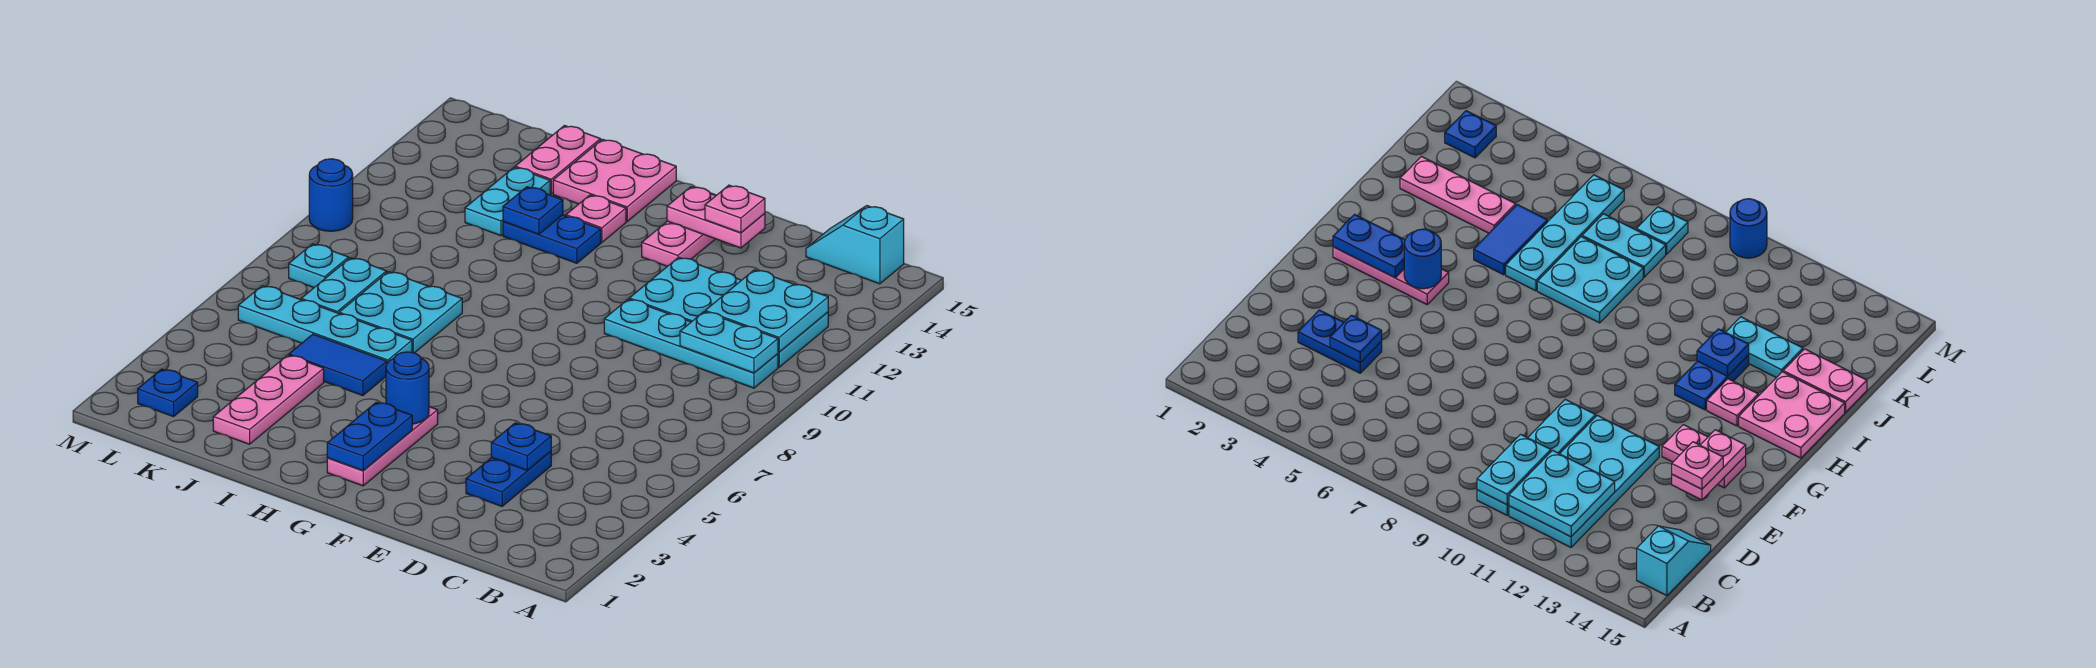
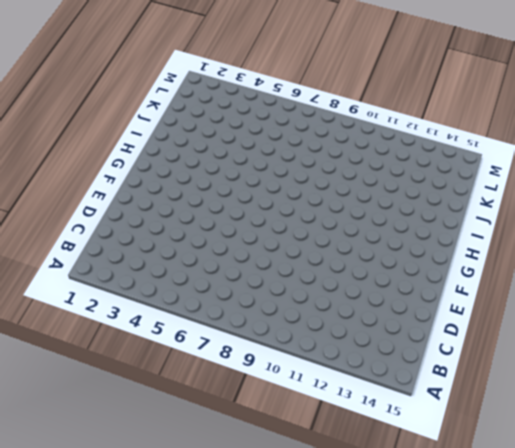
none -> cyan plate B10:E10 level 1
none -> cyan plate B11:E12 level 1
none -> cyan slope B15:C15 level 1 top B

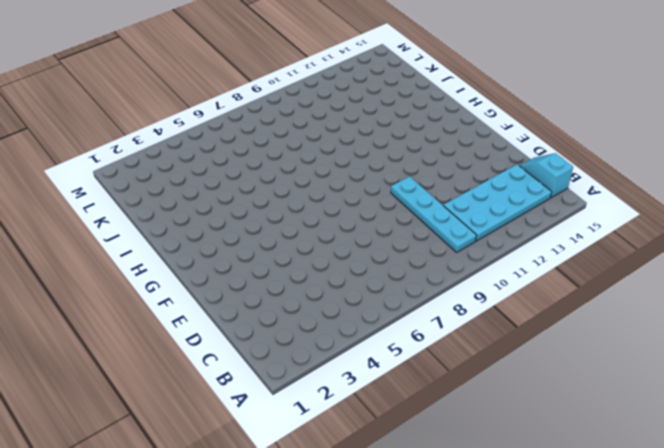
cyan plate B11:C14 level 1 -> cyan plate B11:E12 level 1
none -> blue plate D3:D4 level 1
none -> pink plate F13:F14 level 1
none -> pink plate G2:G4 level 1

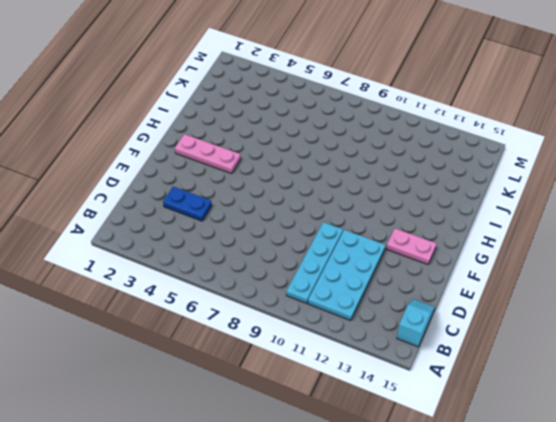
none -> blue plate H12:I12 level 1
none -> pink plate H13 level 1
none -> pink plate H14:I15 level 1

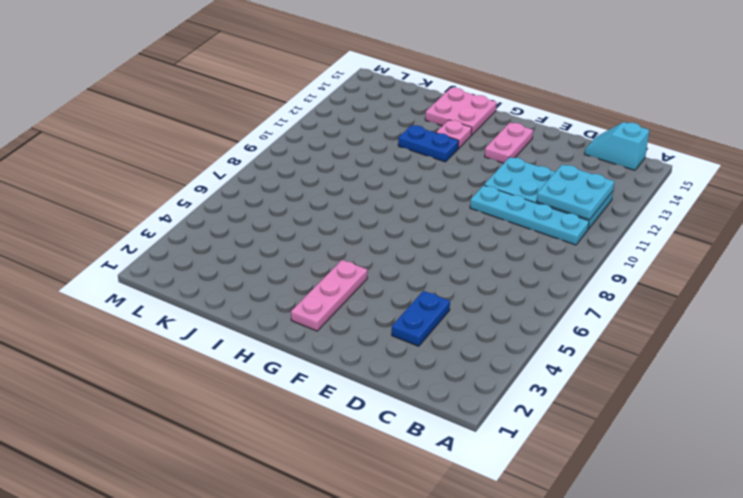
none -> blue tile I5:J5 level 1
none -> cyan plate I6:L6 level 1
none -> cyan plate I7:J8 level 1

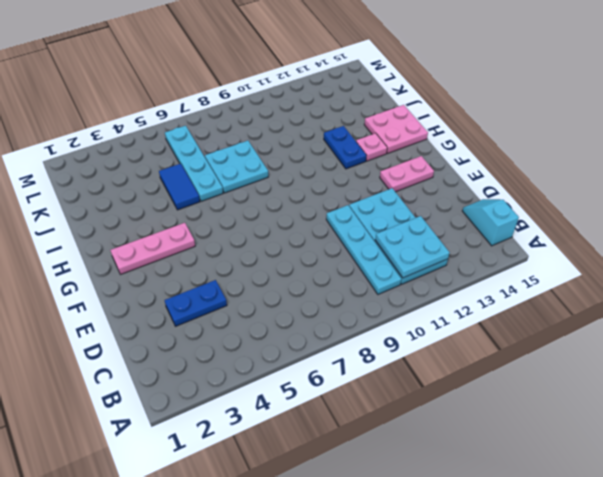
none -> pink plate J2:J4 level 1
none -> cyan plate J12:J13 level 1
none -> pink plate J14:J15 level 1

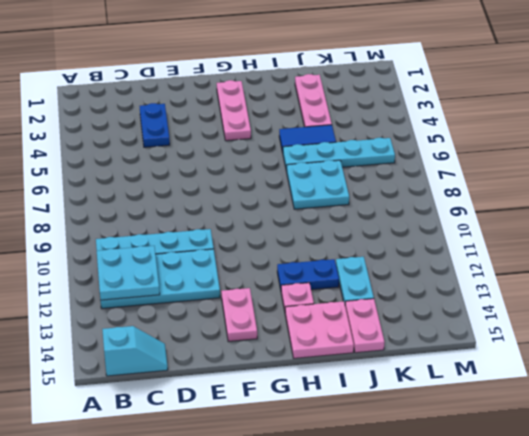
none -> cyan plate K7:K8 level 1
none -> blue plate L2 level 1
none -> cyan plate L8 level 1

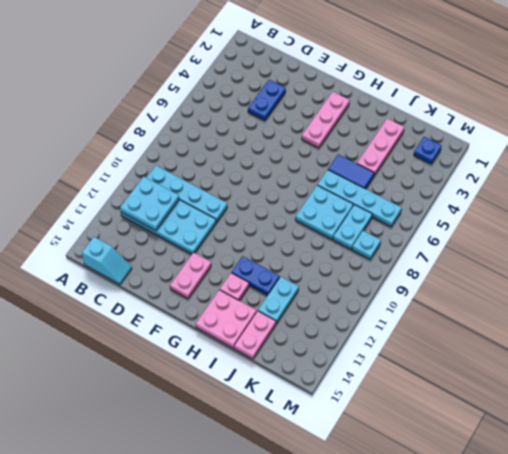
none -> blue round brick M10 level 1
none -> cyan plate B10:C10 level 2
none -> blue plate D4 level 2

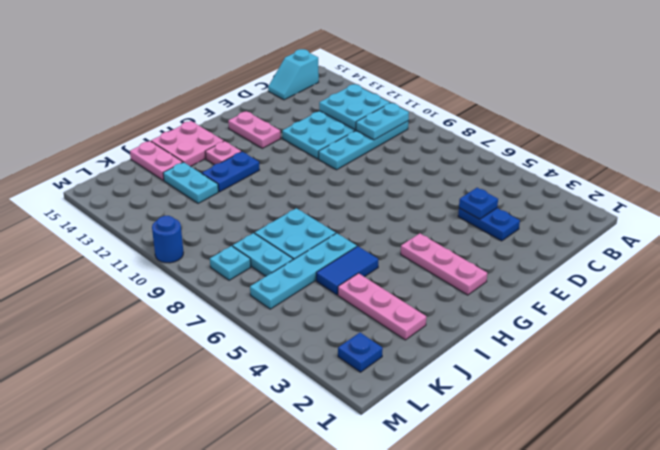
none -> pink plate E14:F14 level 2
none -> blue plate G2:G3 level 2
none -> blue round brick G4 level 2

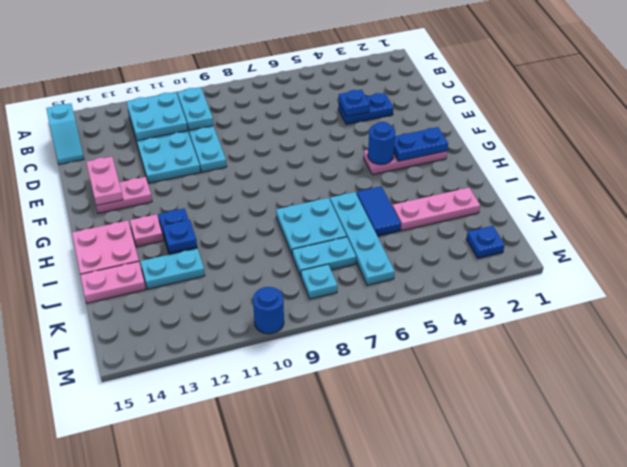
none -> pink plate E14 level 3

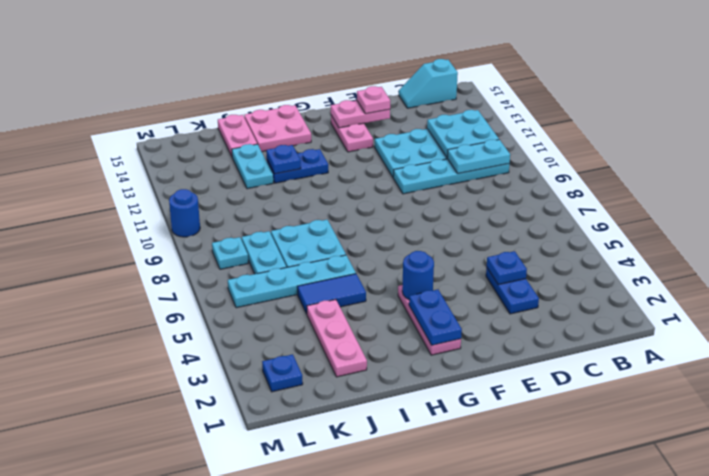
none -> pink plate H13 level 1

